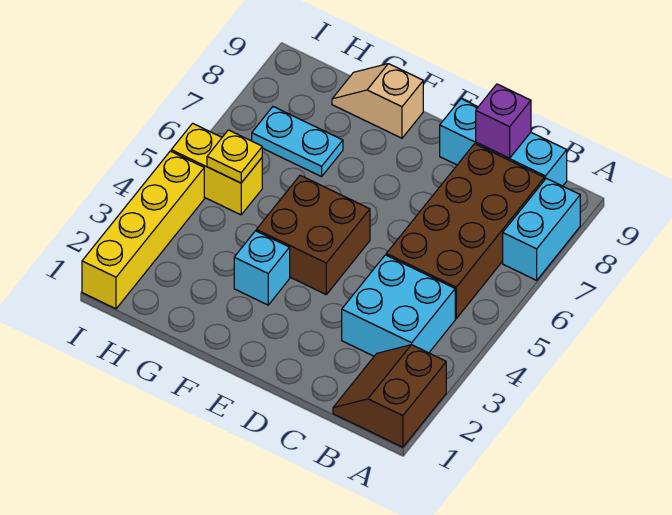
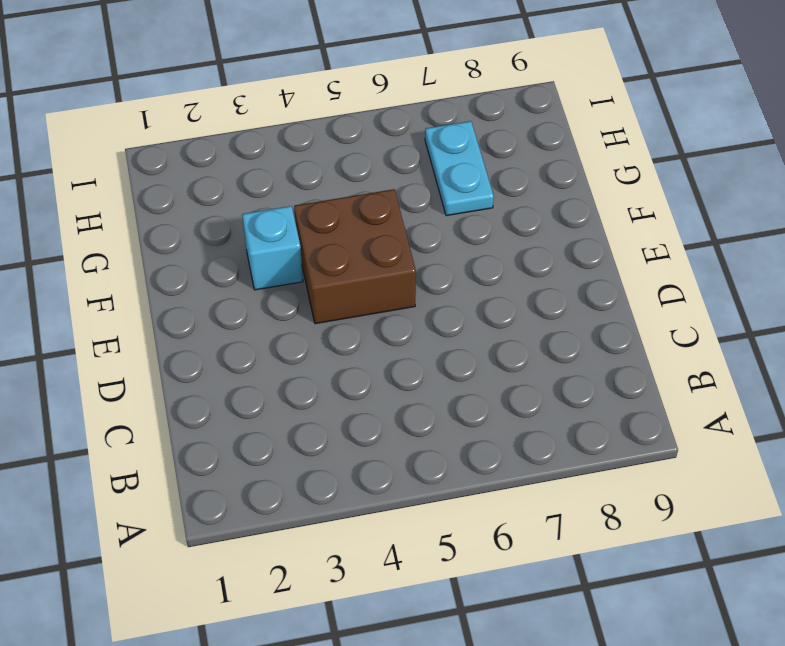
none -> brown slope A1:B2 level 1 top A
none -> cyan brick A7:A8 level 1
none -> cyan brick B3:C4 level 1

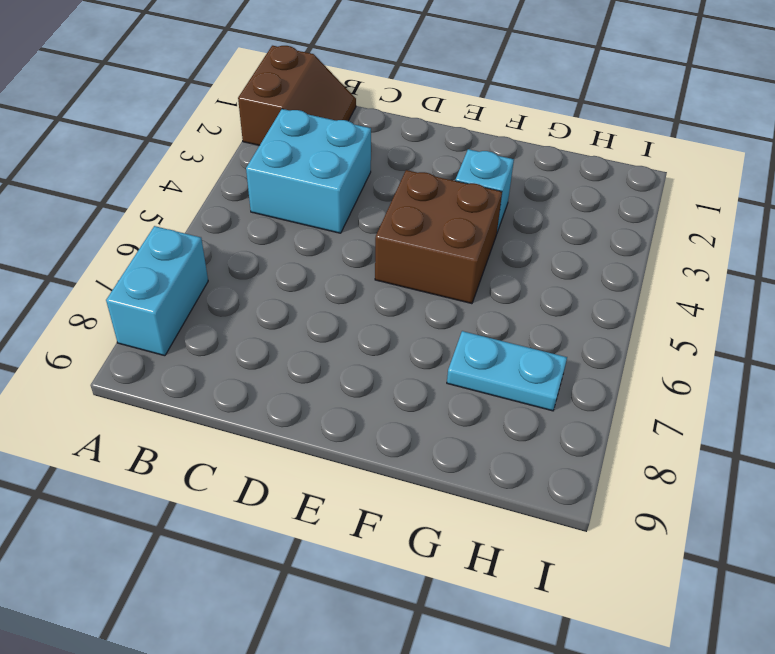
none -> brown brick B5:C8 level 1
none -> cyan brick B9:D9 level 1
none -> tan slope F9:G9 level 1 top F

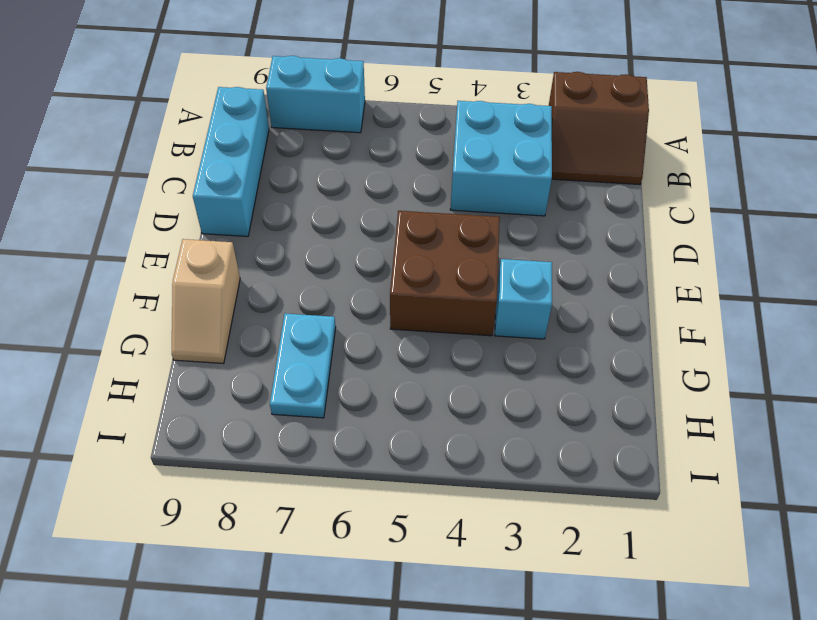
none -> brown brick B5:C8 level 1
none -> yellow brick H5:I5 level 1
none -> yellow brick I1:I4 level 1

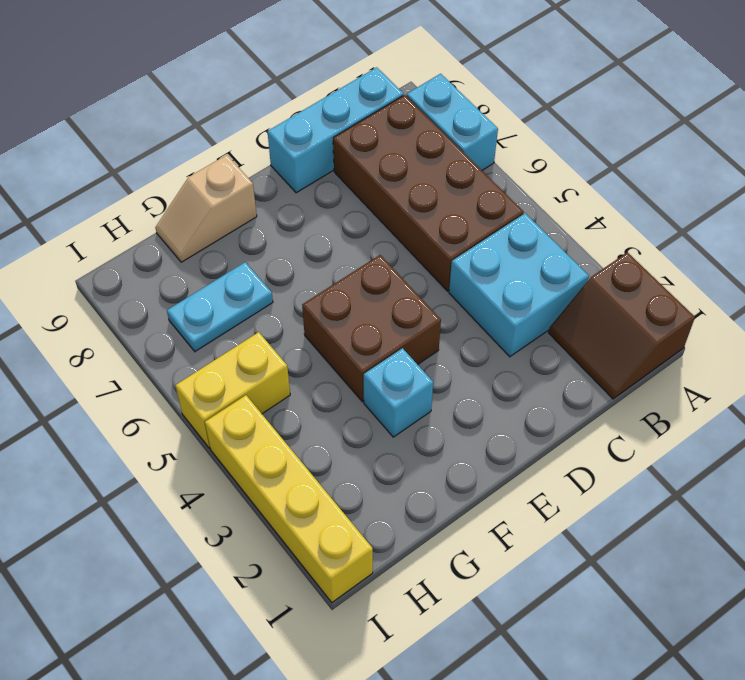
none -> purple brick C9 level 2
none -> yellow plate H5 level 2

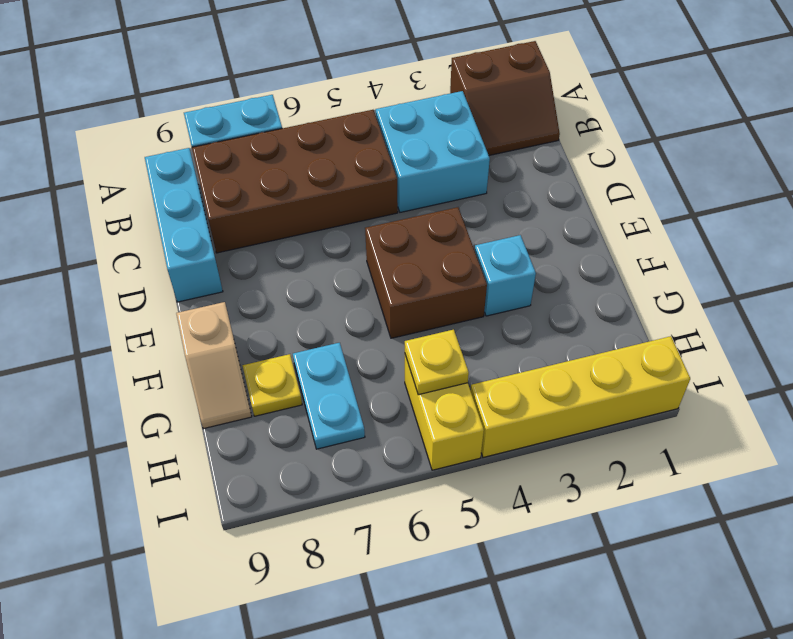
yellow plate G8 level 1 -> none
none -> purple brick C9 level 2

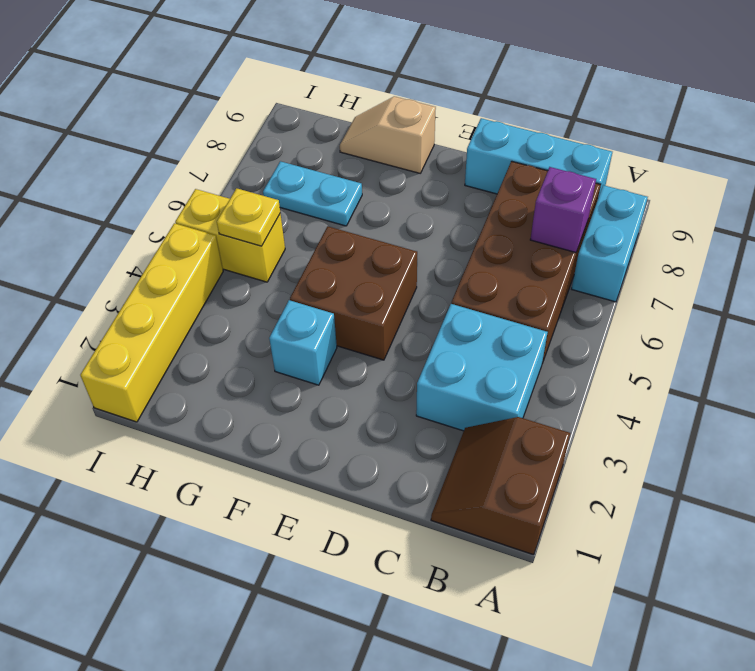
purple brick B7 level 2 -> purple brick C9 level 2

